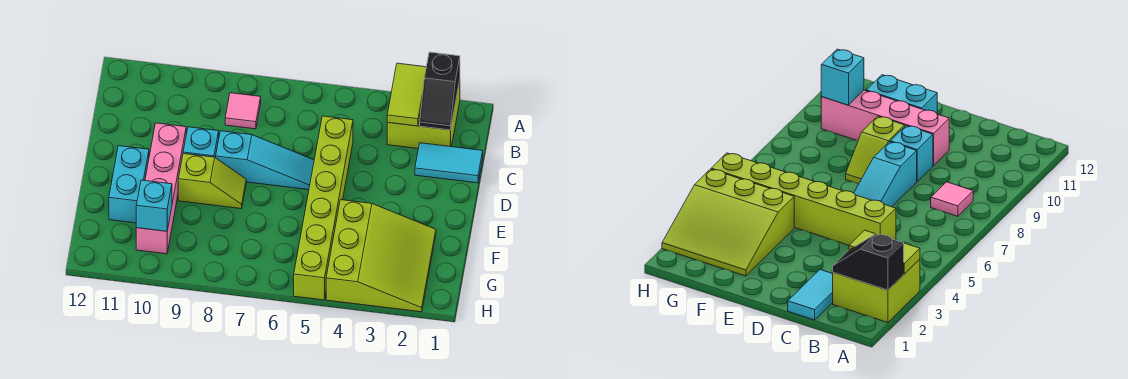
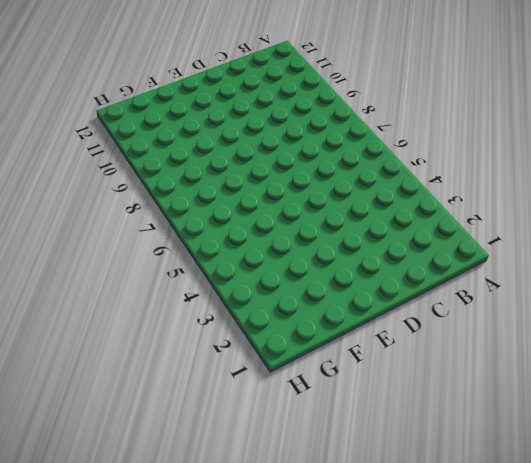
none -> lime brick A2:B3 level 1
none -> pink tile B8 level 1
none -> cyan tile C1:C2 level 1

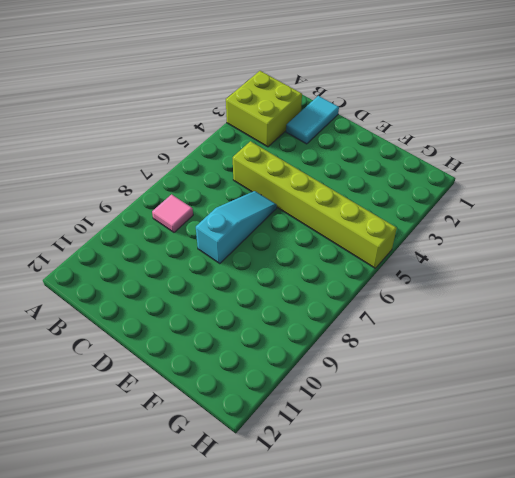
none -> cyan brick D9 level 1
none -> pink brick D10:G10 level 1
none -> lime slope E8:E9 level 1 top 9

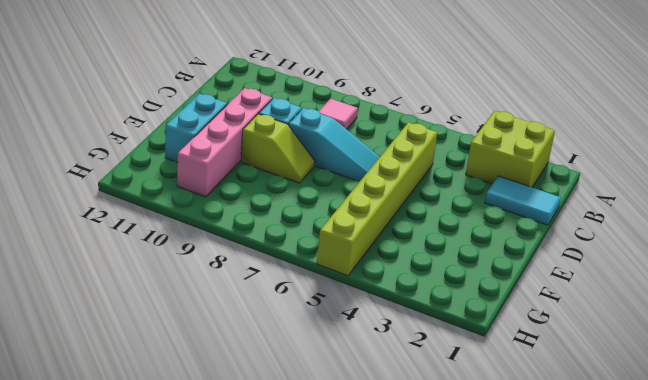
none -> lime slope F2:H4 level 1 top 4
none -> black slope A2:B2 level 2 top A
none -> lime tile A3:B3 level 2

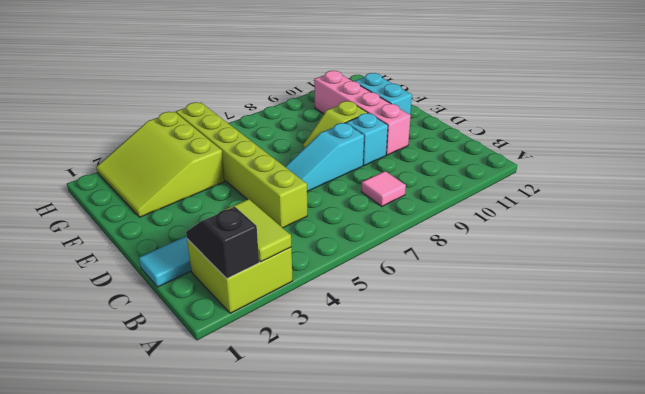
none -> cyan brick G10 level 2

